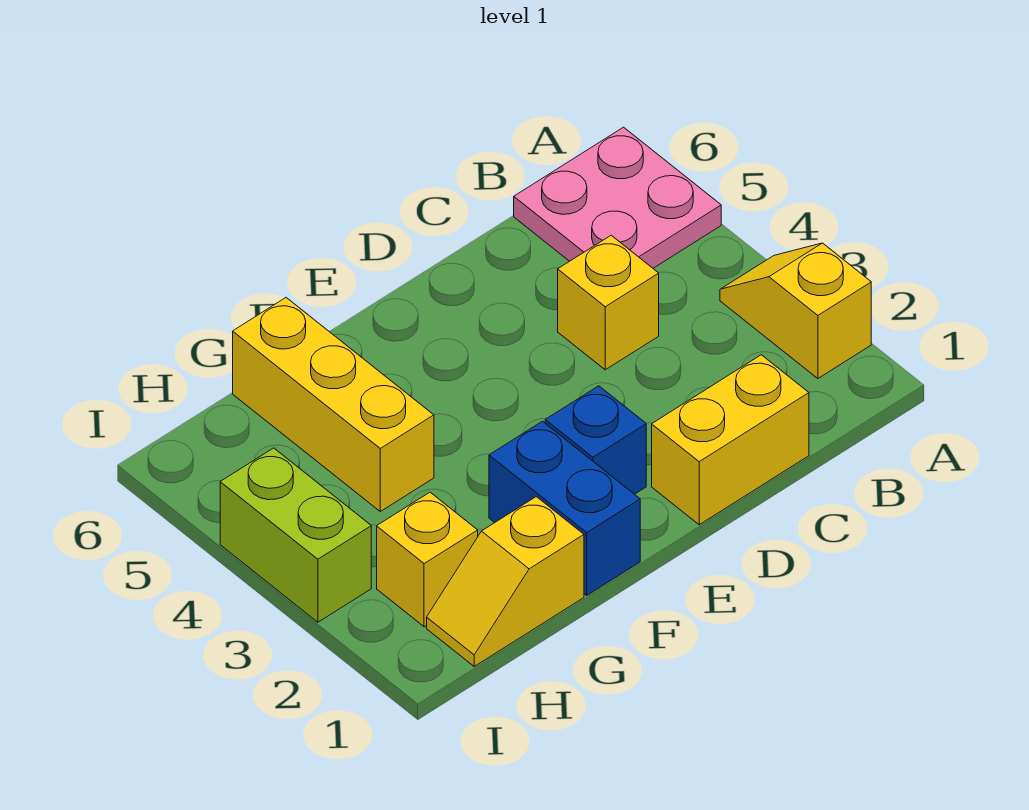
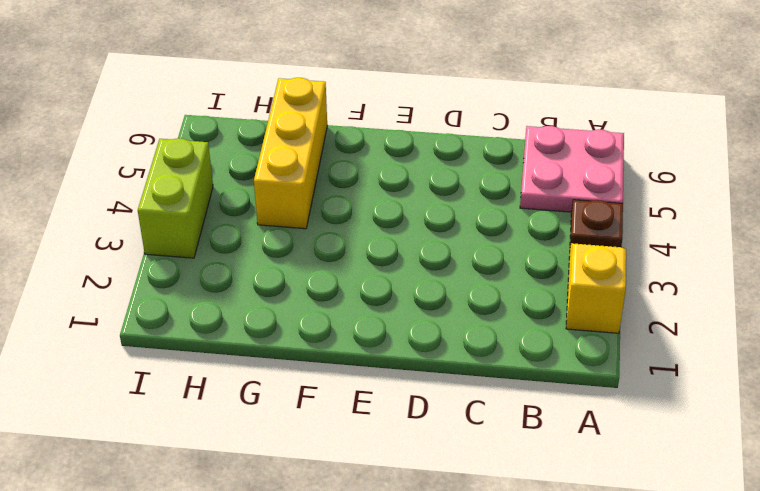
brown plate A4 level 1 -> none
none -> yellow brick C1:D1 level 1
none -> yellow brick C4 level 1

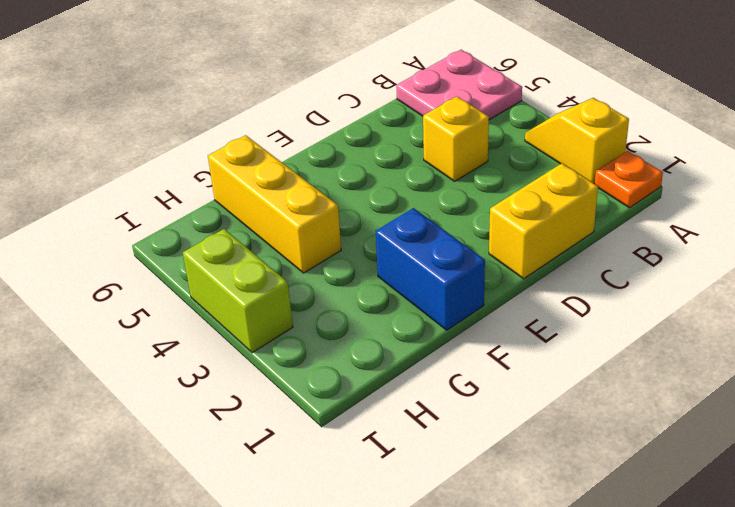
orange plate A1 level 1 -> none
none -> blue brick E2 level 1
none -> yellow slope G1:H1 level 1 top G

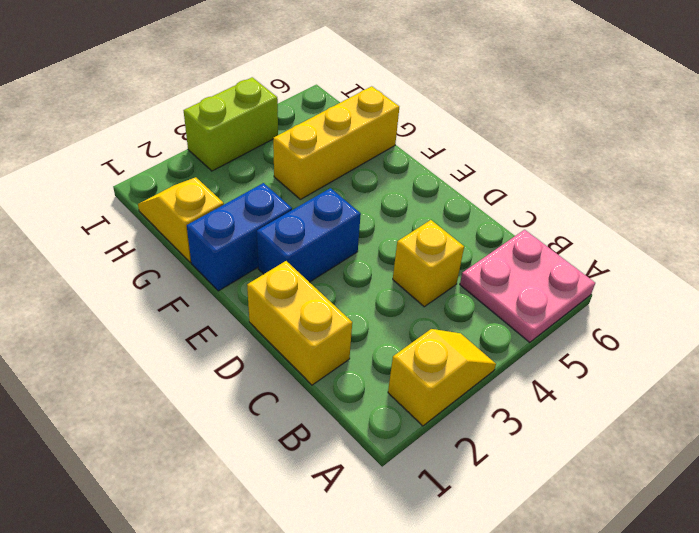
blue brick E2:E3 level 1 -> blue brick E2 level 1
none -> yellow brick H2 level 1

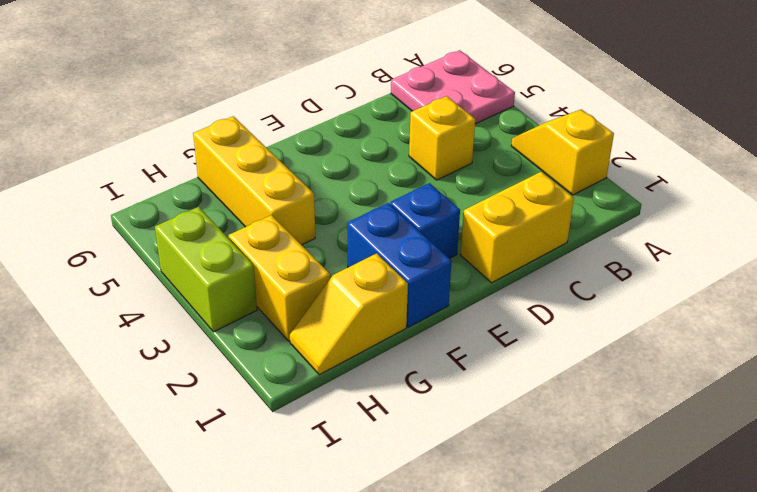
yellow brick H2:H3 level 1 -> yellow brick H2 level 1

